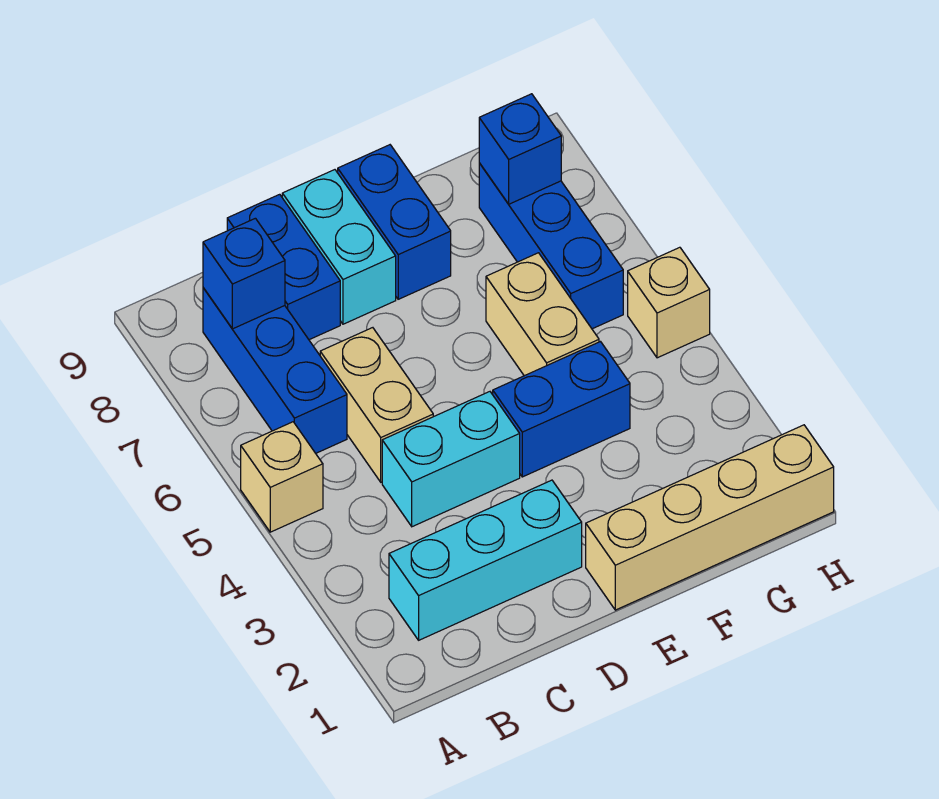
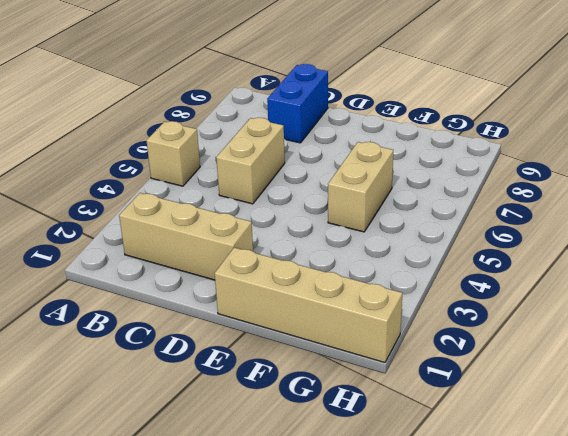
tan brick B2:D2 level 1 -> cyan brick B2:D2 level 1
none -> blue brick B6:B8 level 1
none -> cyan brick C4:D4 level 1
none -> cyan brick D8:D9 level 1

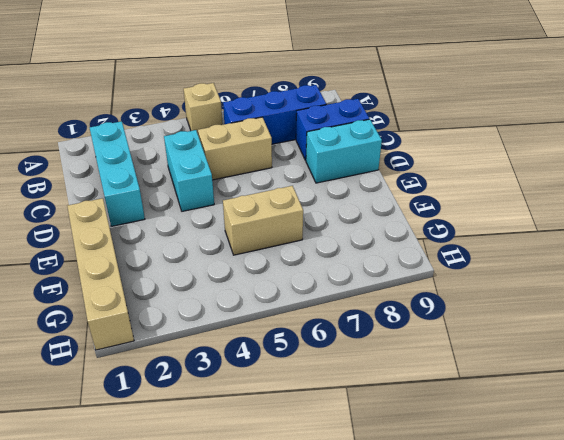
none -> blue brick E4:F4 level 1
none -> blue brick E8:E9 level 1
none -> blue brick G6:G8 level 1

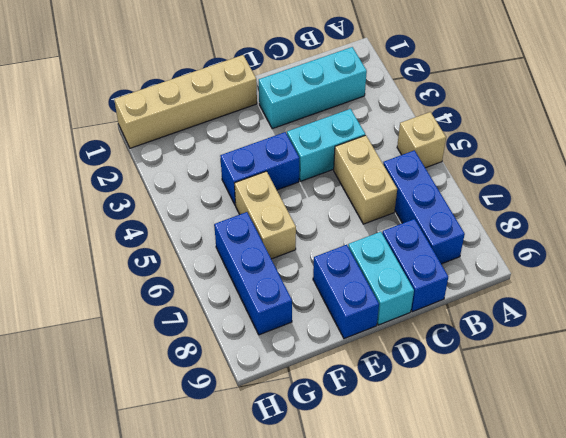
none -> tan brick H5 level 1
none -> blue brick B8 level 2
none -> blue brick G8 level 2

